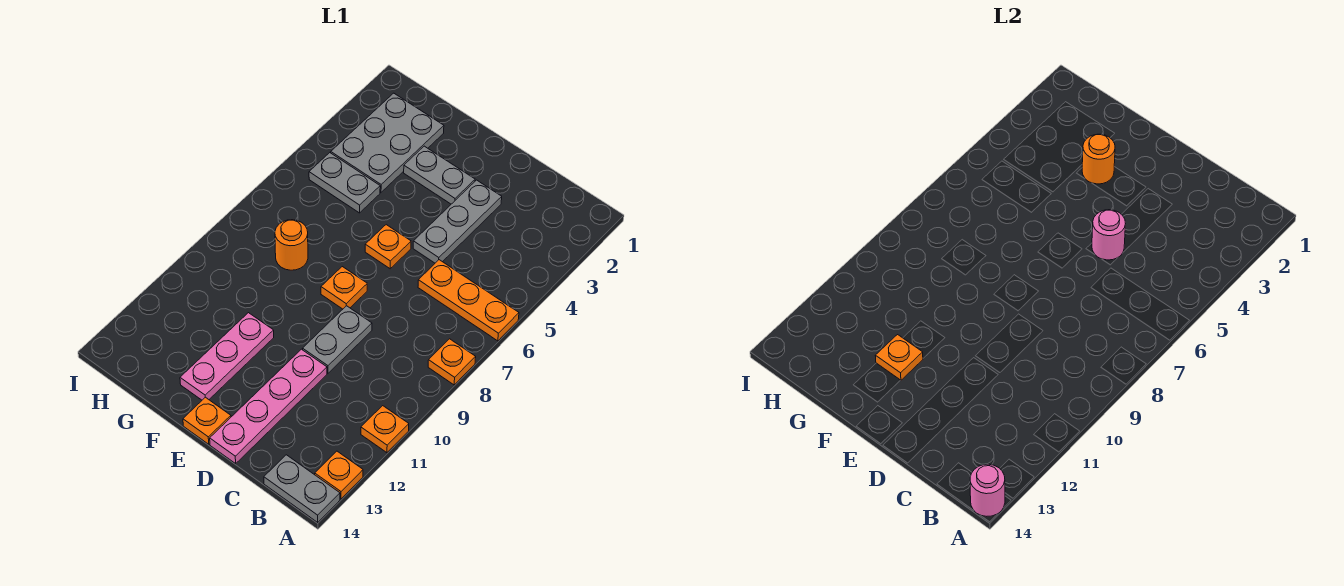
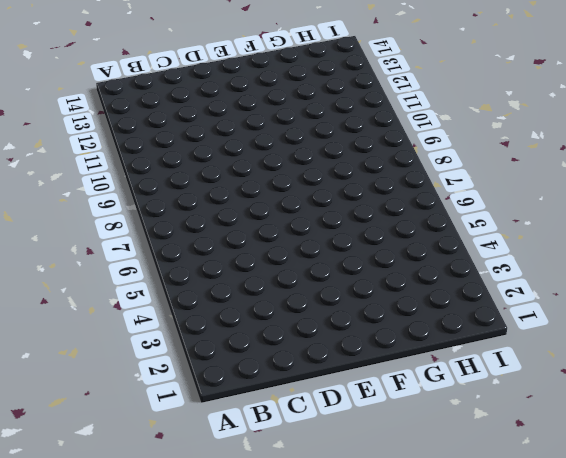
none -> orange plate A6:C6 level 1
none -> orange plate A8 level 1
none -> orange plate A11 level 1

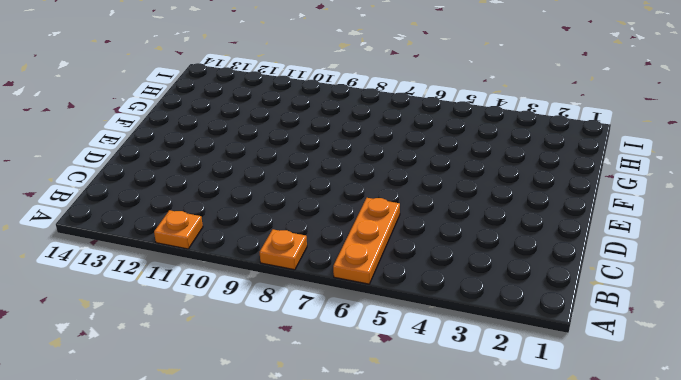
none -> orange plate A13 level 1
none -> grey plate A14:B14 level 1
none -> grey plate D3:D5 level 1

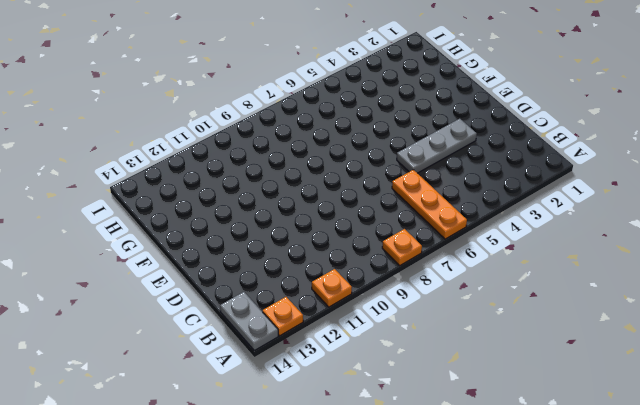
none -> grey plate D9:D10 level 1
none -> pink plate D11:D14 level 1
none -> grey plate E3:F3 level 1

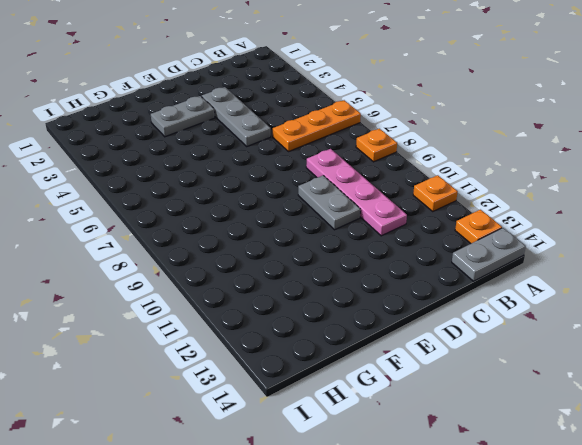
pink plate C8:C11 level 1 -> pink plate D11:D14 level 1
none -> orange plate E6 level 1
none -> orange plate E8 level 1
none -> orange plate E14 level 1

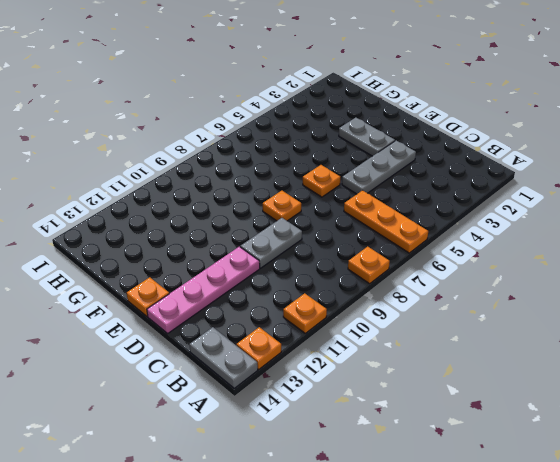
none -> pink plate F11:F13 level 1
none -> grey plate G2:H4 level 1
none -> grey plate G5:H5 level 1

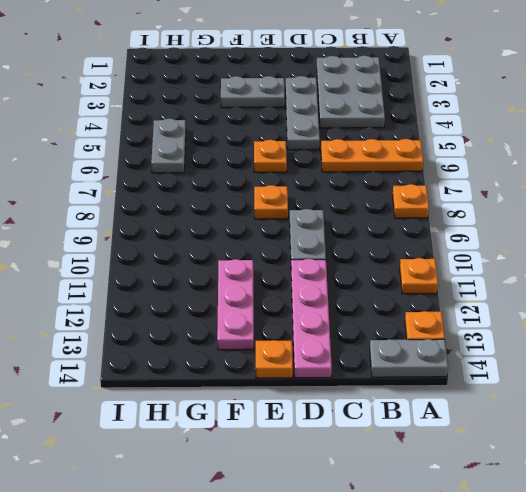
grey plate B2:C4 level 1 -> grey plate G2:H4 level 1
grey plate H5:H6 level 1 -> grey plate G5:H5 level 1
none -> orange round brick G8 level 1
none -> pink round brick A14 level 2
none -> pink round brick D5 level 2

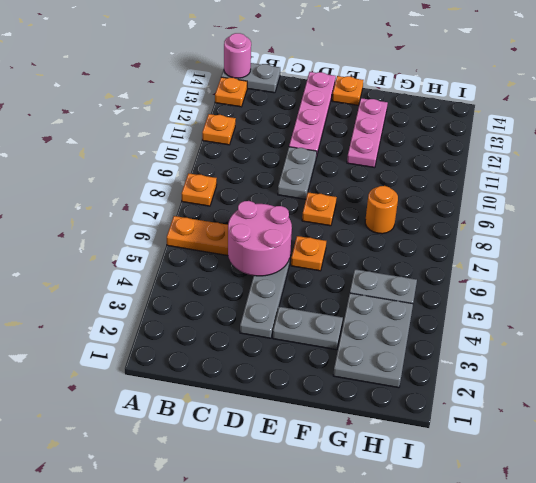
pink round brick C5:D6 level 2 -> pink round brick D5 level 2
none -> orange round brick F3 level 2
none -> orange plate F12 level 2

